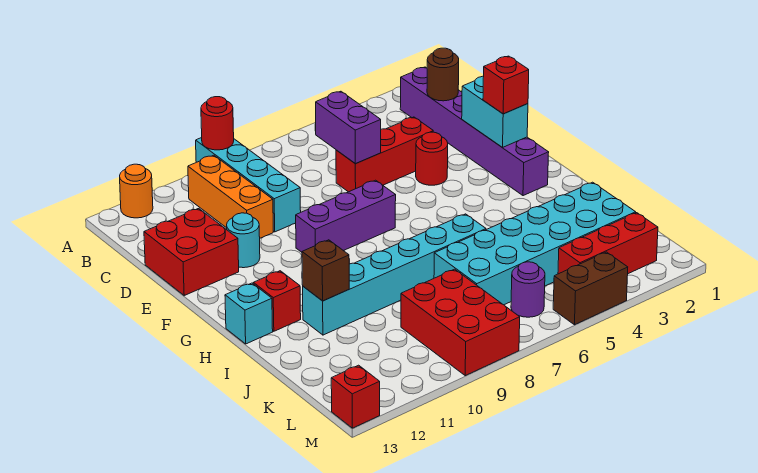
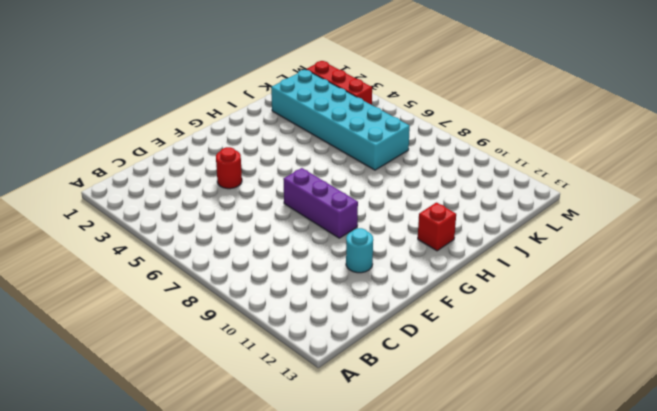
none -> cyan brick A9:D9 level 1
none -> orange round brick A12 level 1
none -> purple brick B2:G2 level 1

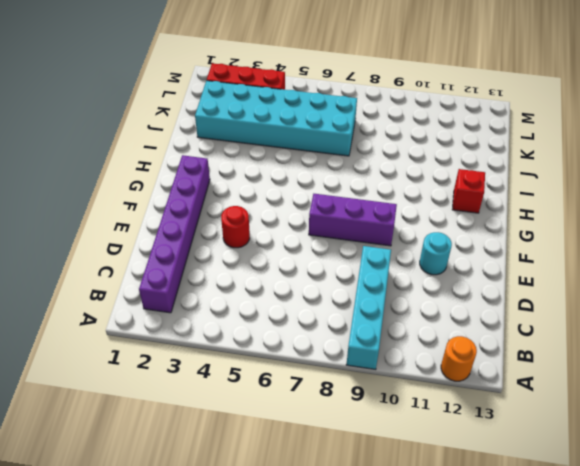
none -> orange brick B10:D10 level 1
none -> red brick D4:D6 level 1
none -> red brick D12:E13 level 1

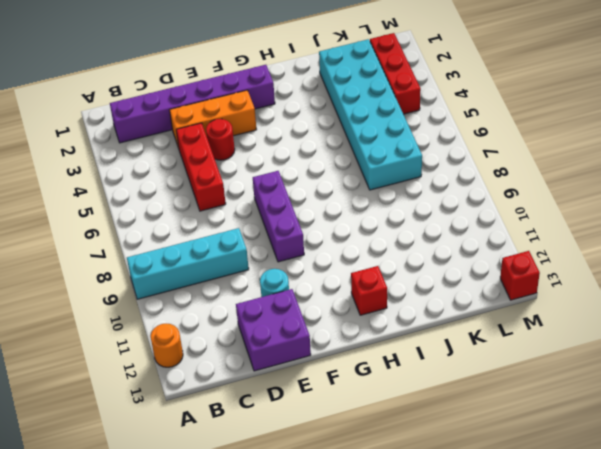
orange brick D3:F3 level 1 -> orange brick B10:D10 level 1
purple brick D12:E13 level 1 -> red brick D12:E13 level 1
none -> cyan brick H13 level 1
none -> cyan brick I6:I11 level 1
none -> red brick K8:M9 level 1

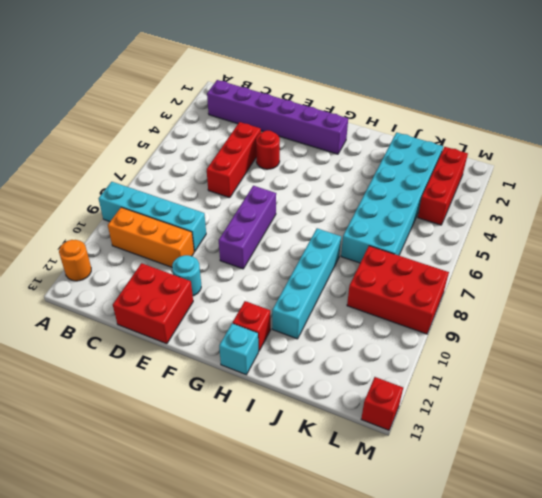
cyan brick I8:I11 level 1 -> cyan brick I6:I11 level 1
none -> purple round brick L6 level 1
none -> brown brick M4:M5 level 1
none -> red round brick A9 level 2

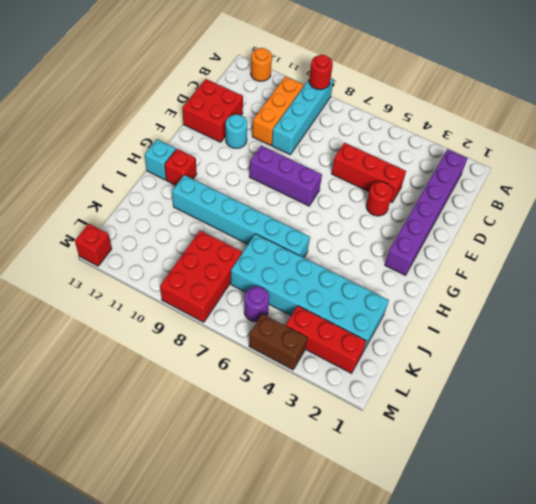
none -> brown round brick C2 level 2
none -> purple brick C6:D6 level 2
none -> cyan brick E2:F2 level 2

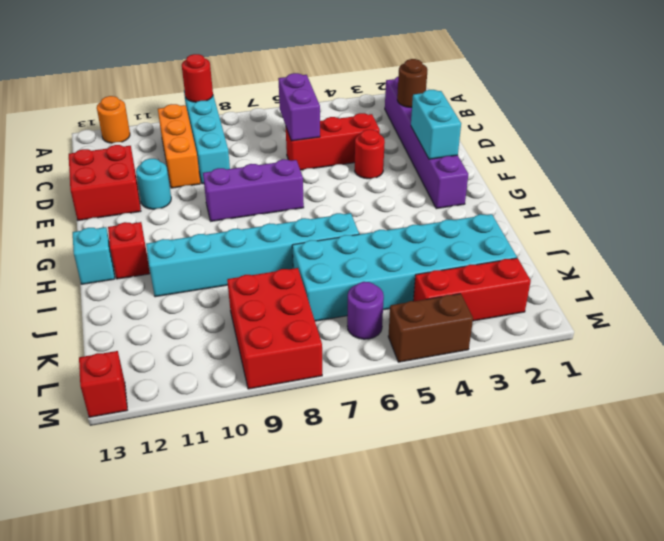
none -> brown brick I11 level 2
none -> red brick F2 level 3

